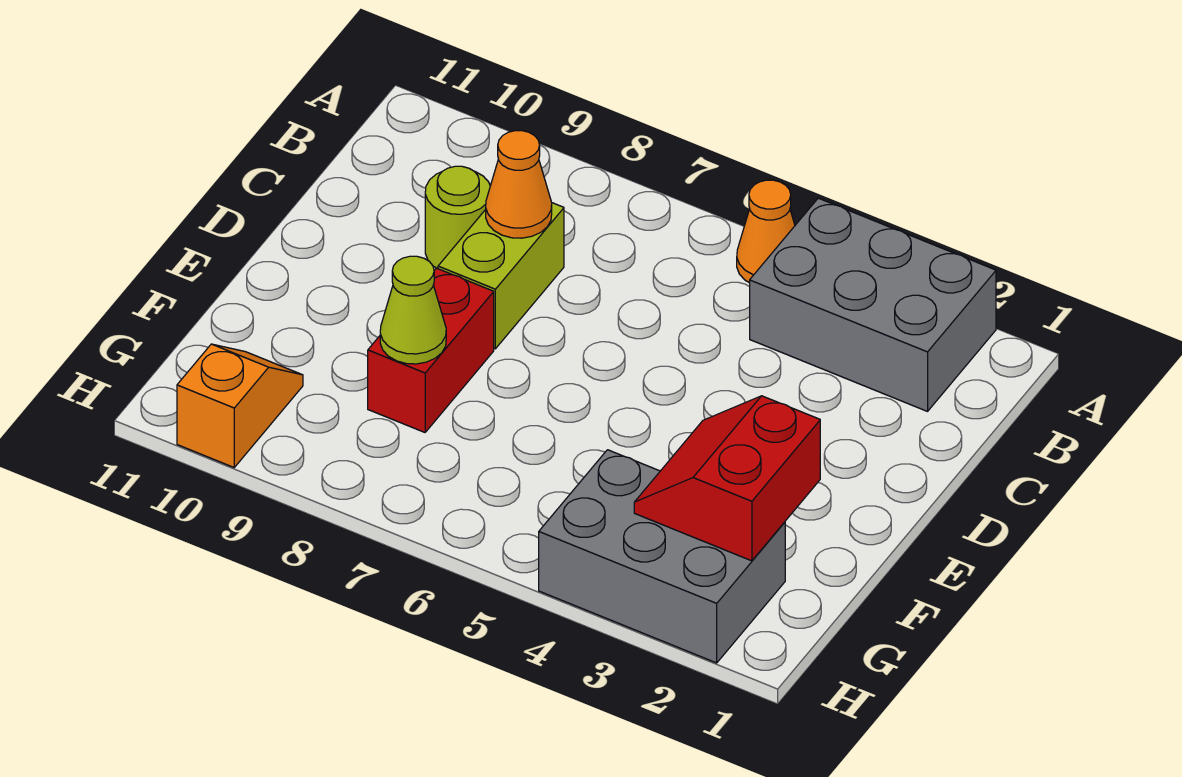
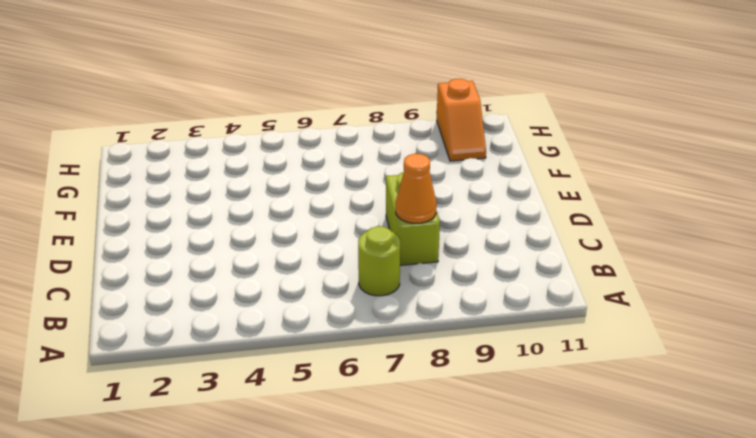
lime round brick B7 level 1 -> lime round brick C9 level 1
none -> grey brick A2:B4 level 1
none -> orange cone A5 level 1

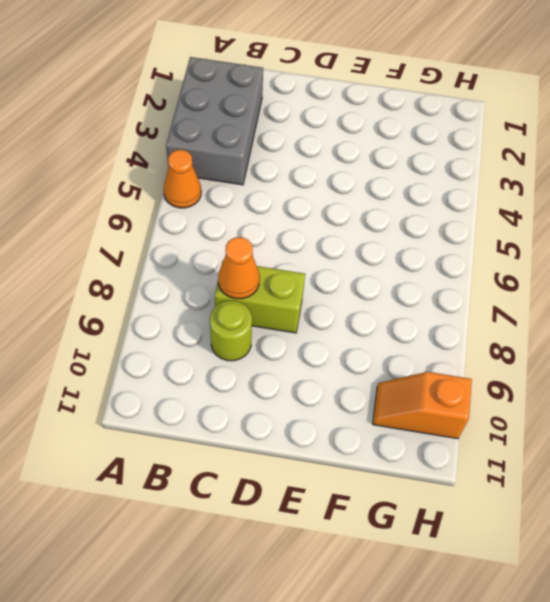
none -> red brick E8:F8 level 1
none -> grey brick G2:H4 level 1

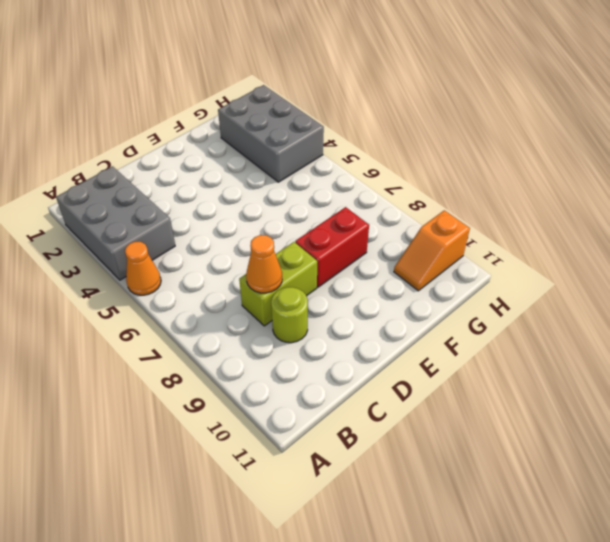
none -> red slope F2:G3 level 2 top 2
none -> lime cone F8 level 2

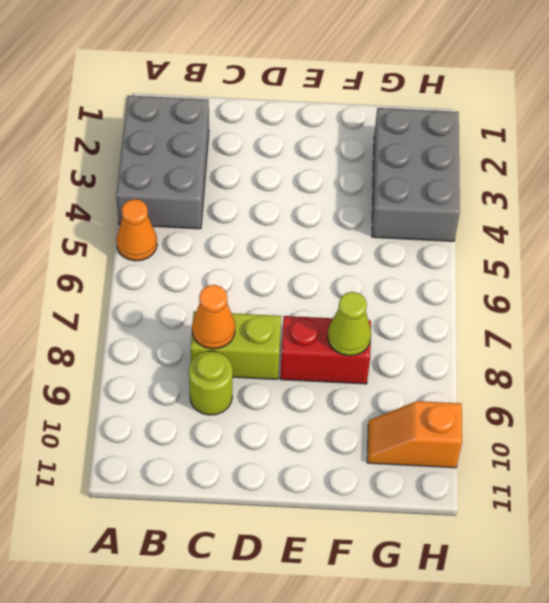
none -> red slope F2:G3 level 2 top 2

